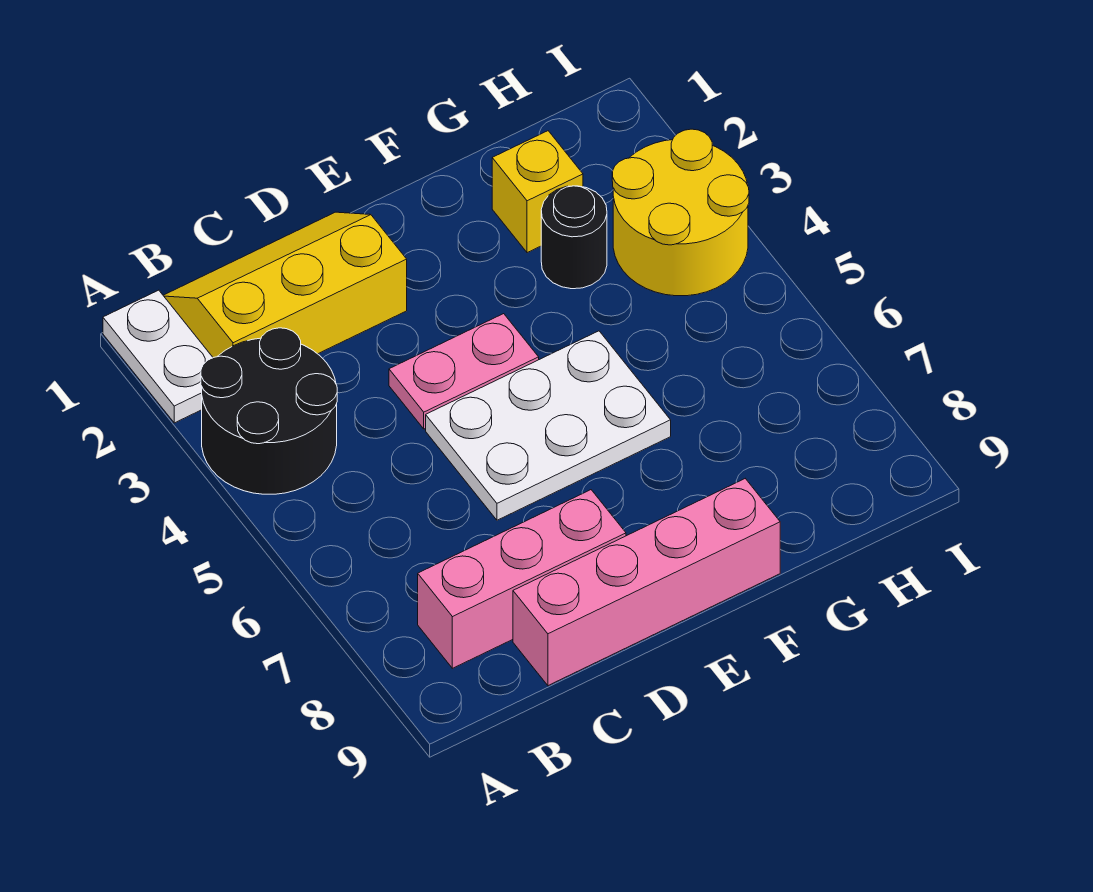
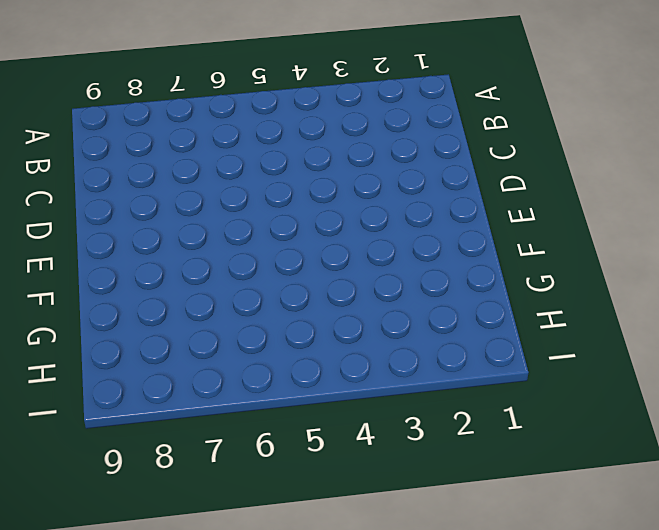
none -> white plate A1:A2 level 1
none -> black round brick A3:B4 level 1

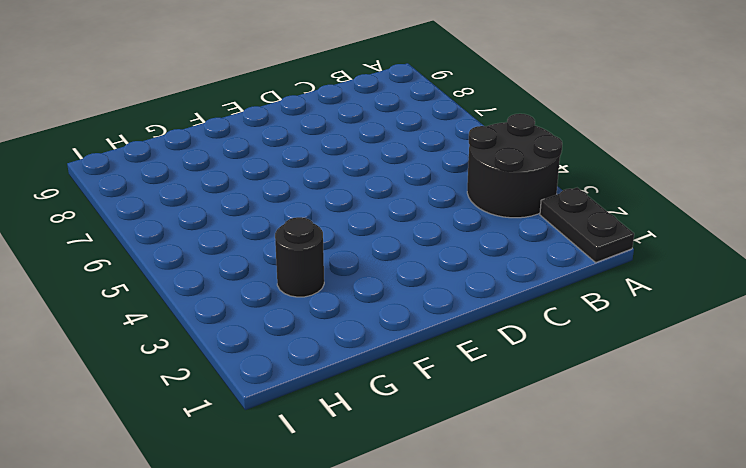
black plate A1:A2 level 1 -> white plate A1:A2 level 1
none -> yellow slope B1:D2 level 1 top 2
none -> pink brick B8:D8 level 1

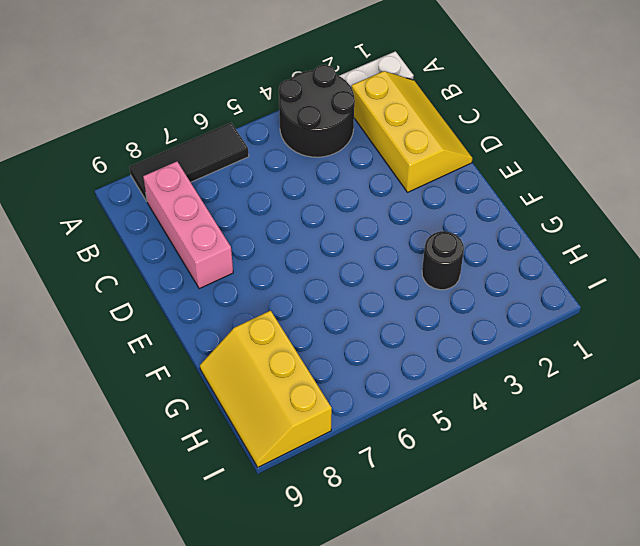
black tile A6:A8 level 1 -> none
yellow slope G8:I9 level 1 top 8 -> none
none -> pink brick C9:F9 level 1
none -> pink plate D4:E4 level 1

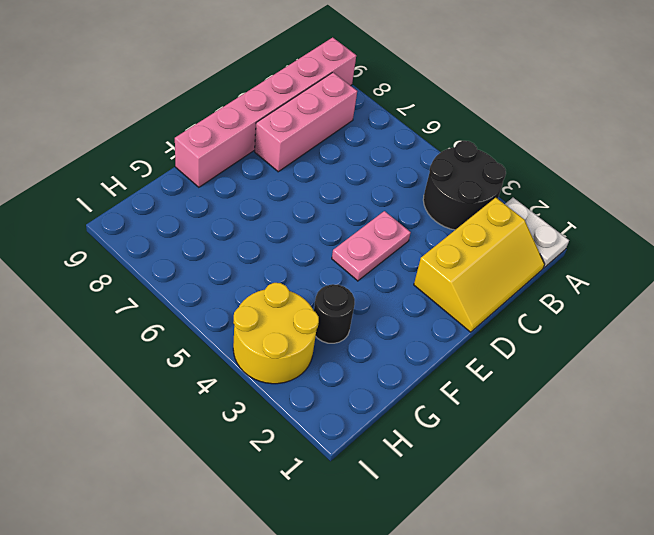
pink brick A9:F9 level 1 -> pink brick C9:F9 level 1
none -> white plate D5:F6 level 1
none -> yellow brick G2 level 1

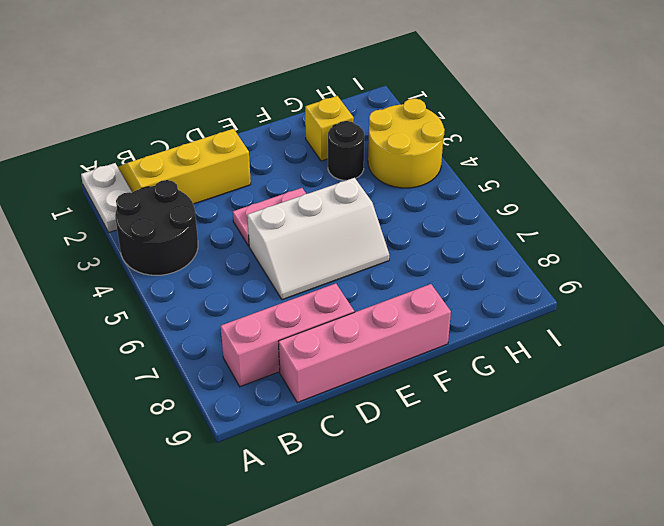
white slope D5:F6 level 1 top 5 -> white plate D5:F6 level 1

